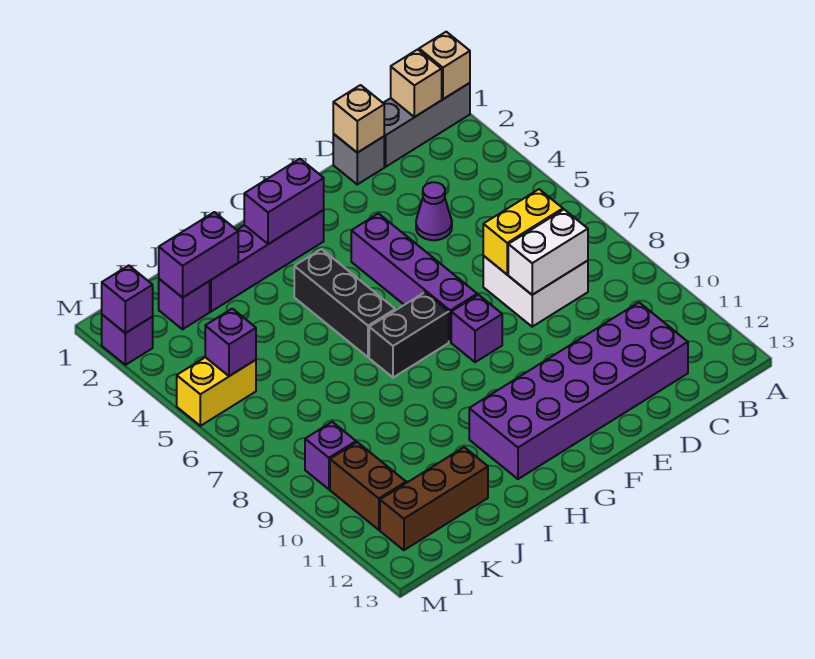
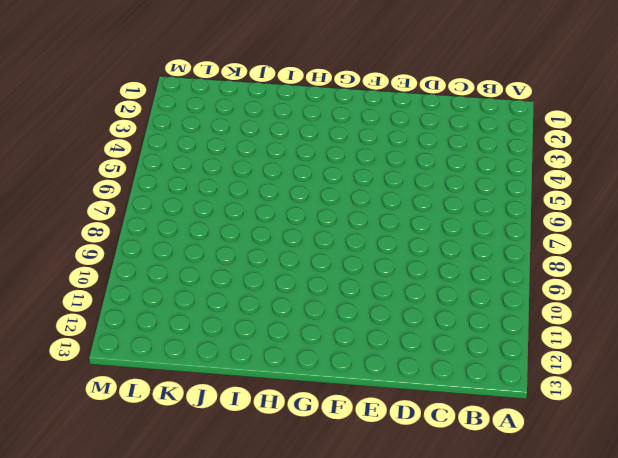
none -> grey brick A1:C1 level 1
none -> white brick C7:D8 level 1
none -> purple brick C11:H12 level 1

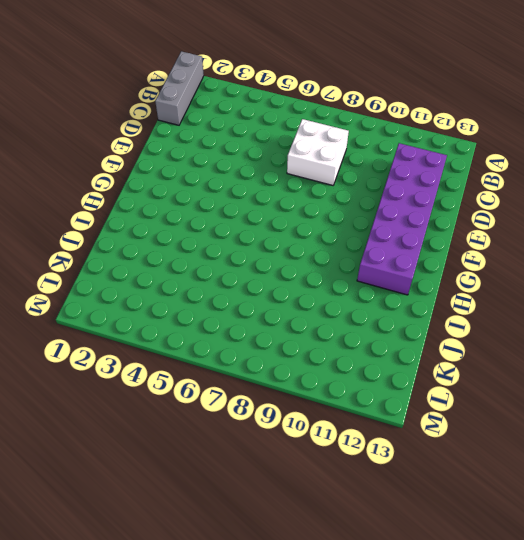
none -> grey brick D1 level 1
none -> purple cone D4 level 1
none -> purple brick F4:F7 level 1

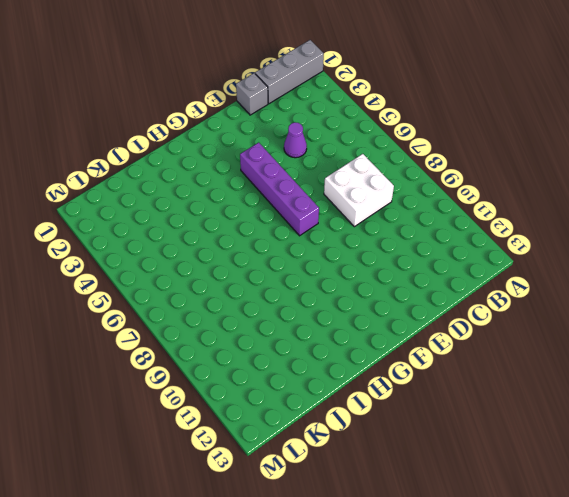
none -> purple brick C11:H12 level 1
none -> purple brick F8 level 1
none -> purple brick G2:J2 level 1

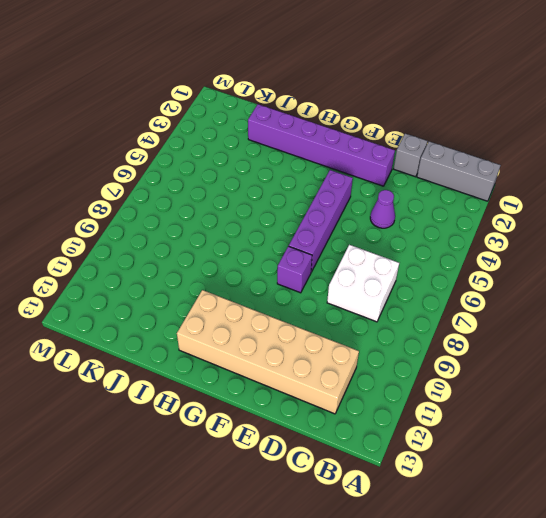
tan brick C11:H12 level 1 -> purple brick C11:H12 level 1
purple brick E2:J2 level 1 -> purple brick G2:J2 level 1
none -> black brick G7:H7 level 1
none -> black brick H4:H6 level 1
none -> brown brick J12:L12 level 1

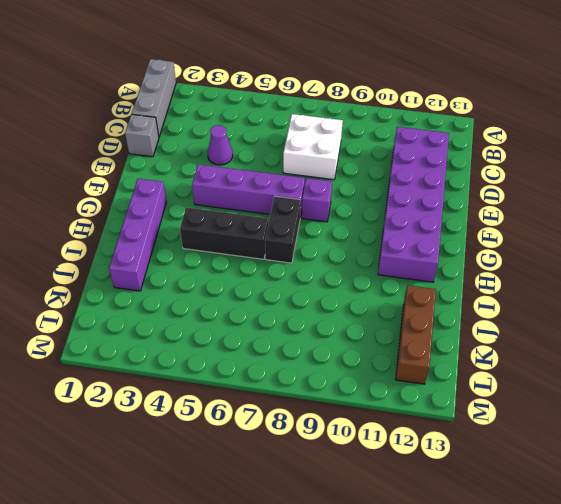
none -> purple brick K2 level 1
none -> yellow brick L5:M5 level 1
none -> purple brick L9 level 1

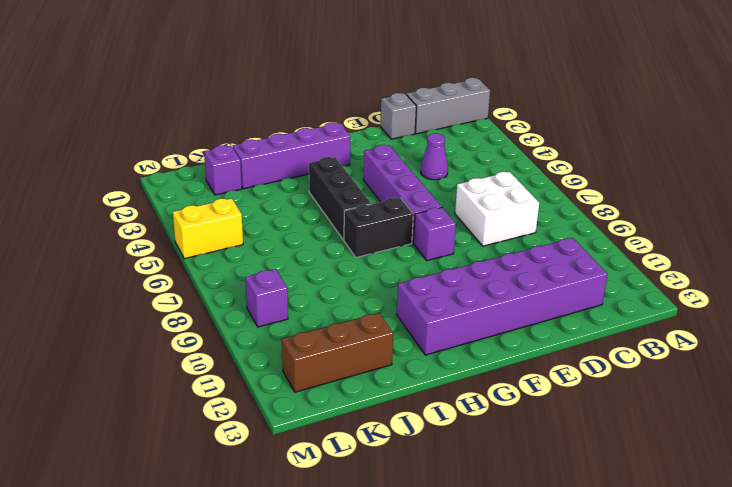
none -> brown brick L10:L11 level 1
none -> purple brick M2 level 1
none -> tan brick A1 level 2

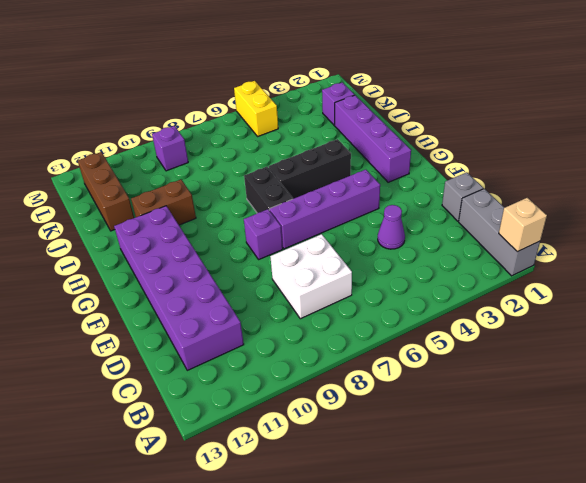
brown brick I10:I11 level 1 -> brown brick L10:L11 level 1
none -> purple brick M2 level 1
none -> tan brick B1 level 2
none -> yellow brick C7:D7 level 2

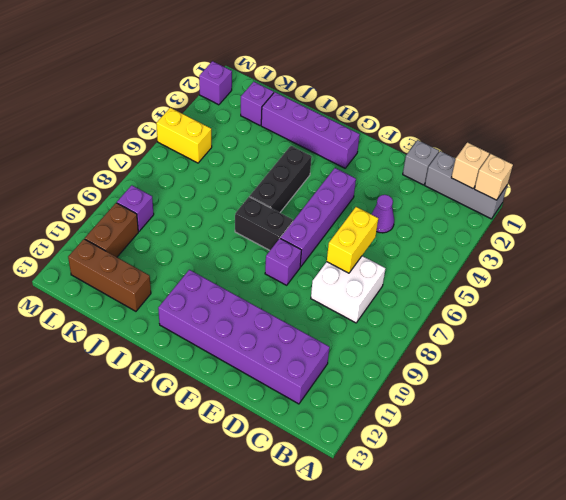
yellow brick D6:D7 level 2 -> yellow brick C7:D7 level 2
none -> white brick C8:D8 level 2
none -> tan brick D1 level 2
none -> purple brick G2:H2 level 2

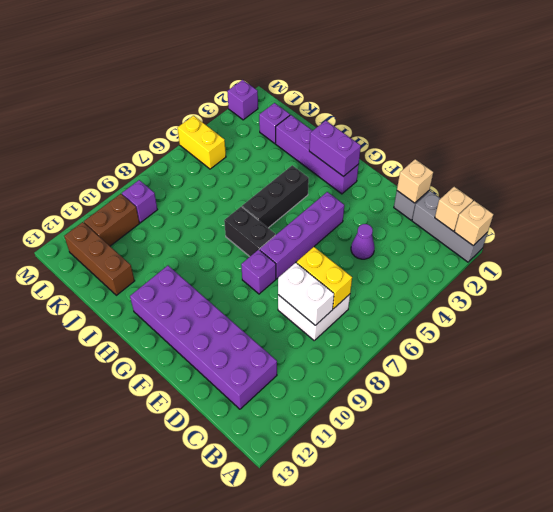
none -> purple brick J2:K2 level 2
none -> purple brick L5 level 2
none -> purple brick M2 level 2

